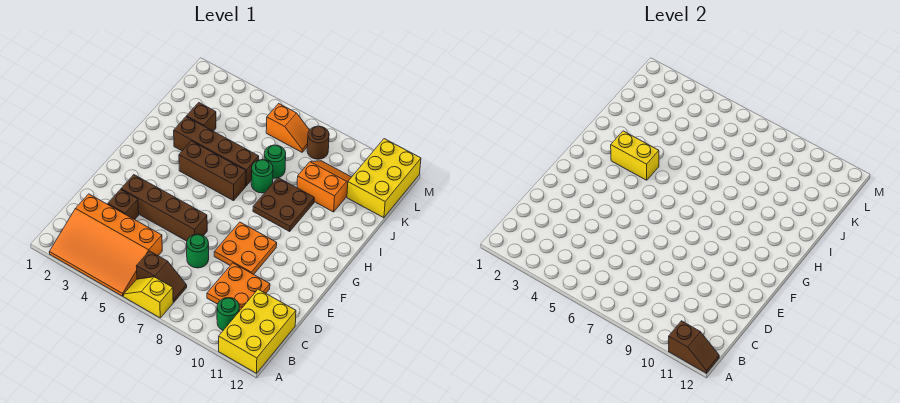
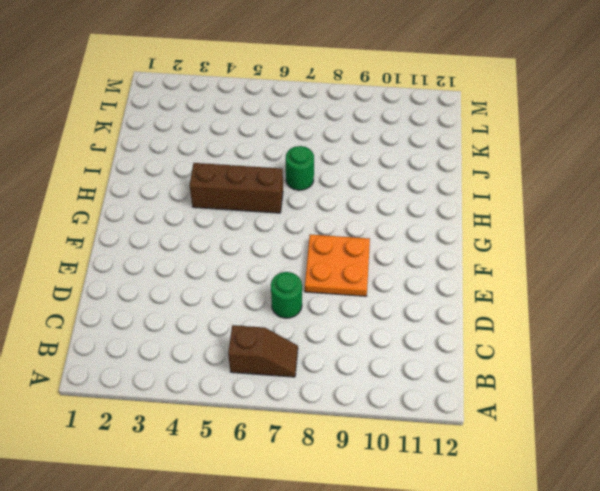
none -> orange slope A2:C5 level 1 top C
none -> yellow slope A6:A7 level 1 top 7
none -> yellow brick A11:C12 level 1

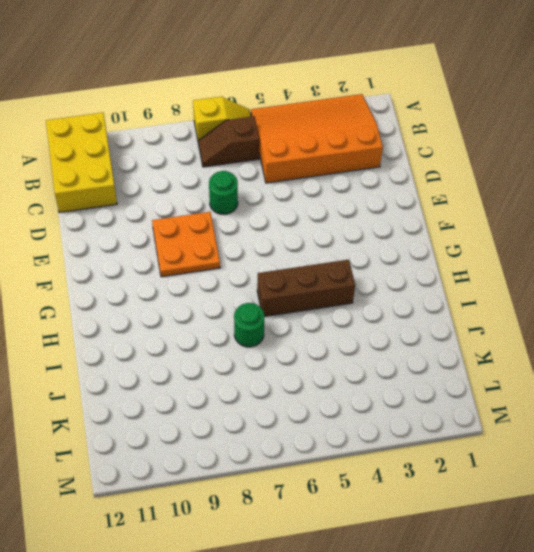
none -> green round brick B10 level 1
none -> orange plate C9:D10 level 1
none -> brown brick D3 level 1

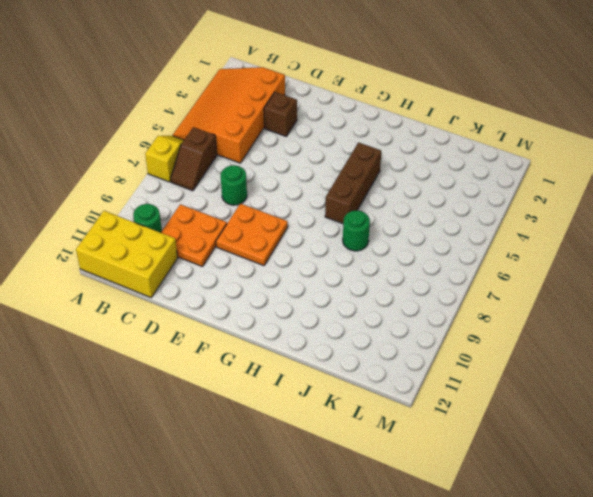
none -> brown brick E3:E6 level 1
none -> brown plate H8:I9 level 1
none -> brown brick I3:I6 level 1

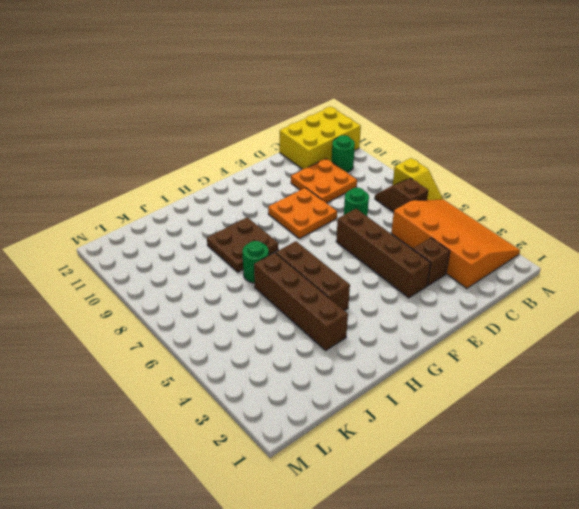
none -> brown brick J3 level 1
none -> green round brick J7 level 1
none -> orange slope J9:K10 level 1 top J

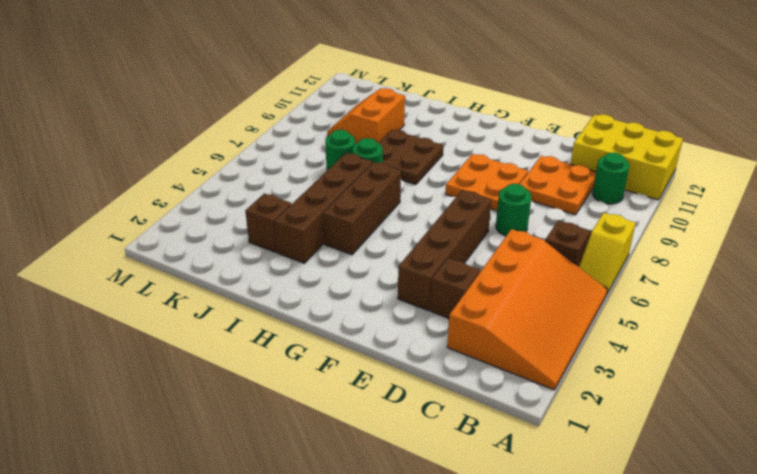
none -> yellow brick K11:M12 level 1
none -> orange slope L6:L7 level 1 top 6
none -> brown round brick L8 level 1

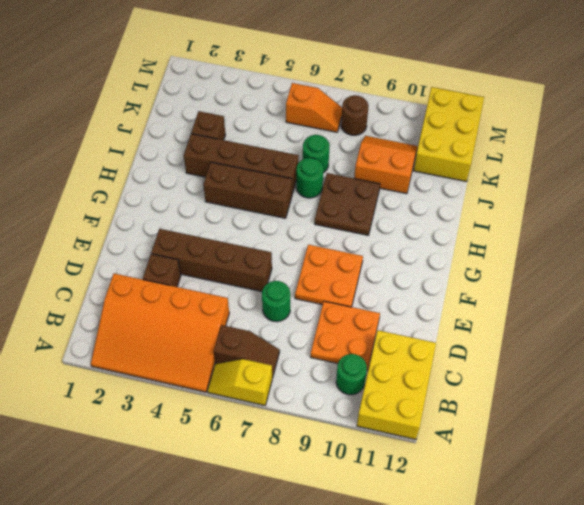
none -> brown slope A11:A12 level 2 top 11
none -> yellow brick H3:H4 level 2

